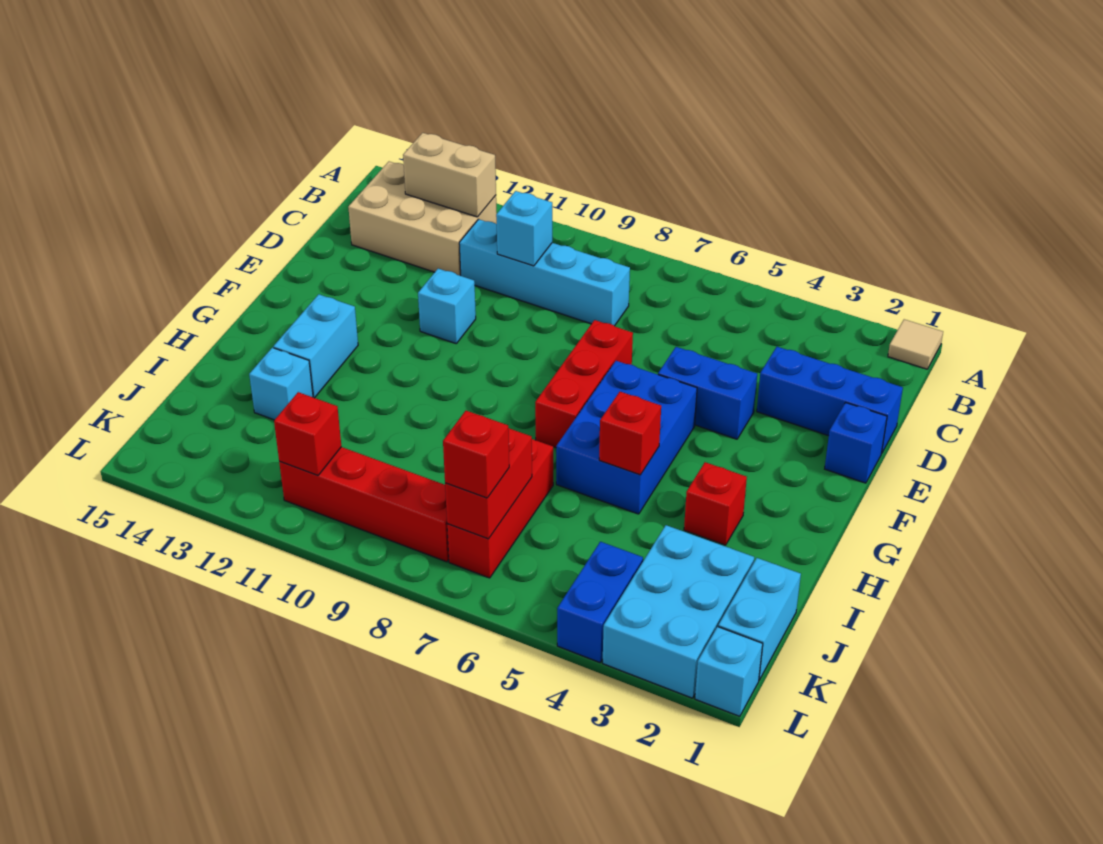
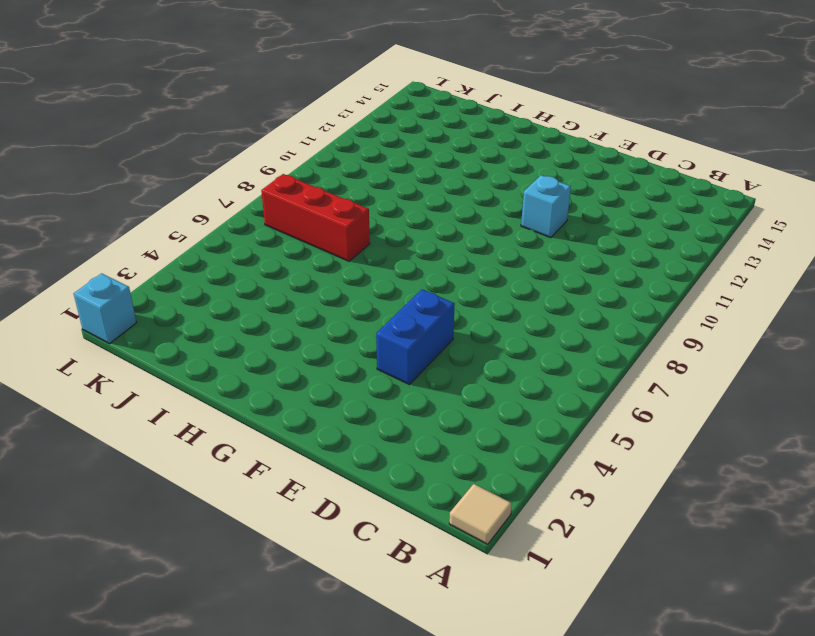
none -> tan brick B12:C14 level 1
none -> cyan brick C8:C11 level 1
none -> blue brick D1:D3 level 1

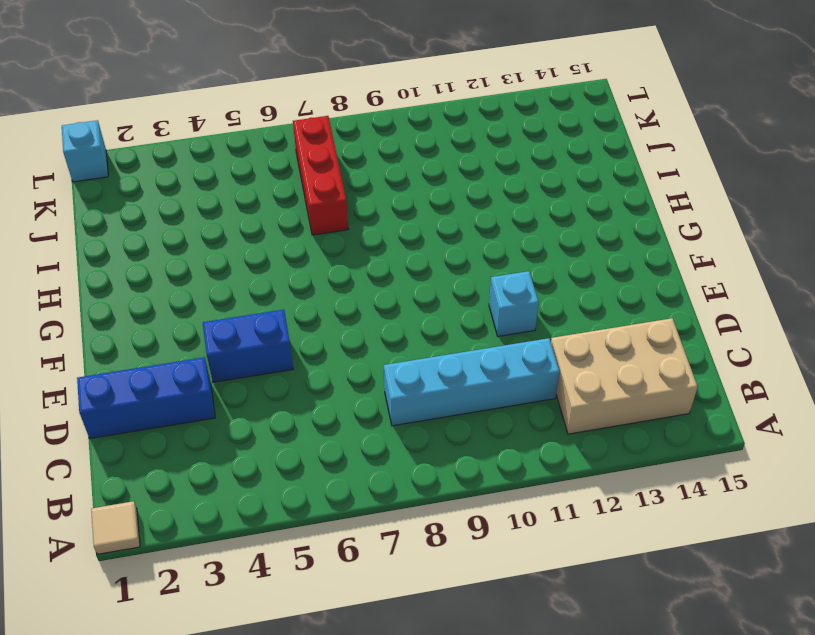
none -> blue brick E1 level 1
none -> red brick E7:G7 level 1
none -> blue brick F5:H6 level 1

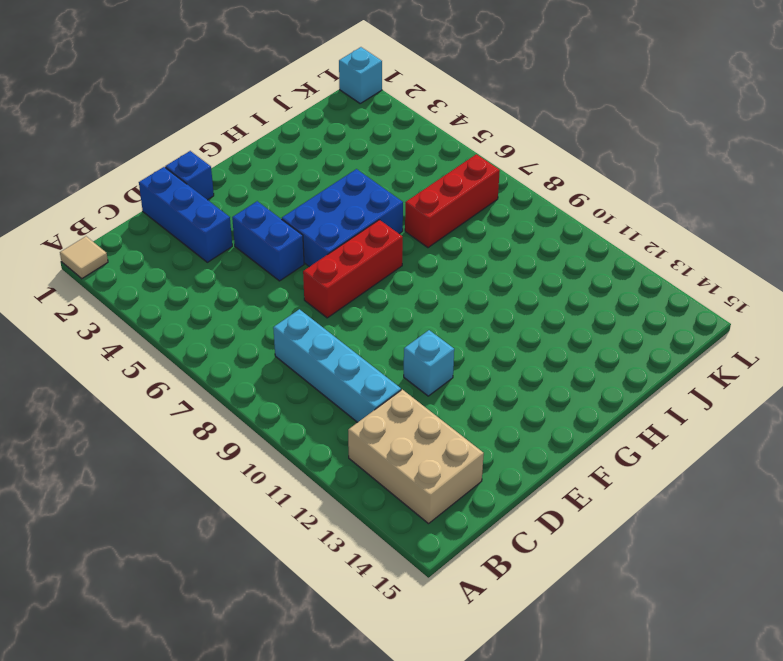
none -> cyan brick G13:H13 level 1
none -> red brick H3 level 1
none -> cyan brick I13 level 1

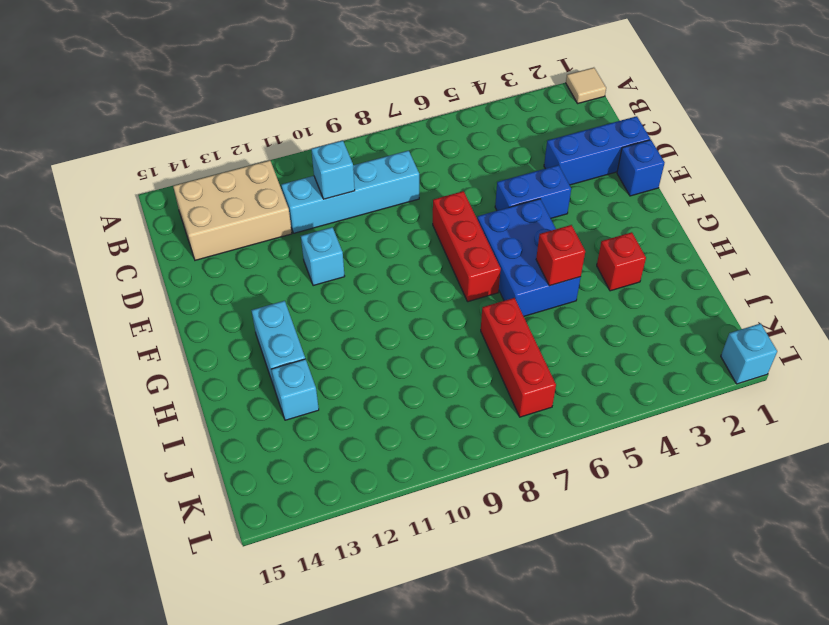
none -> cyan brick J1:K1 level 1
none -> cyan brick J2:L3 level 1
none -> blue brick K4:L4 level 1

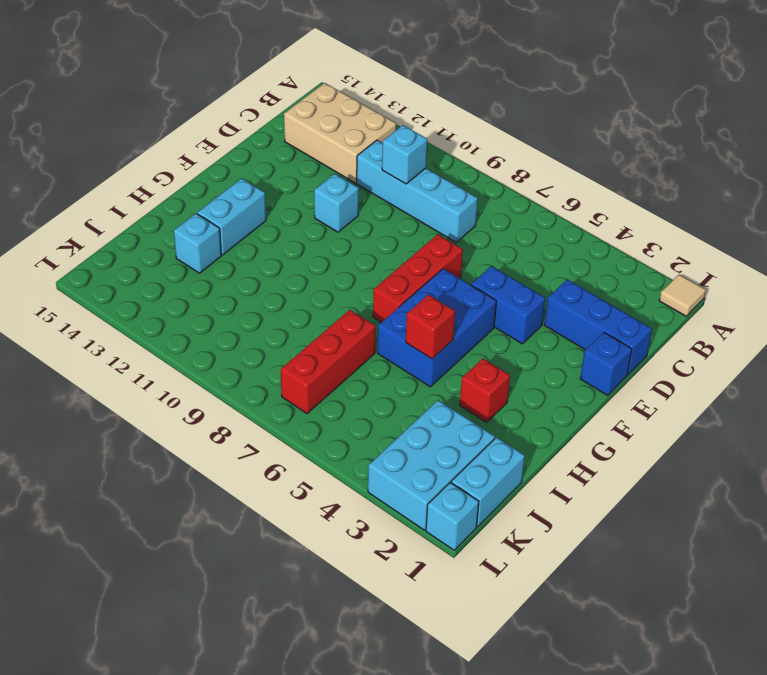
none -> blue brick K4:L4 level 1
none -> red brick K8:K11 level 1
none -> tan brick B12:B13 level 2

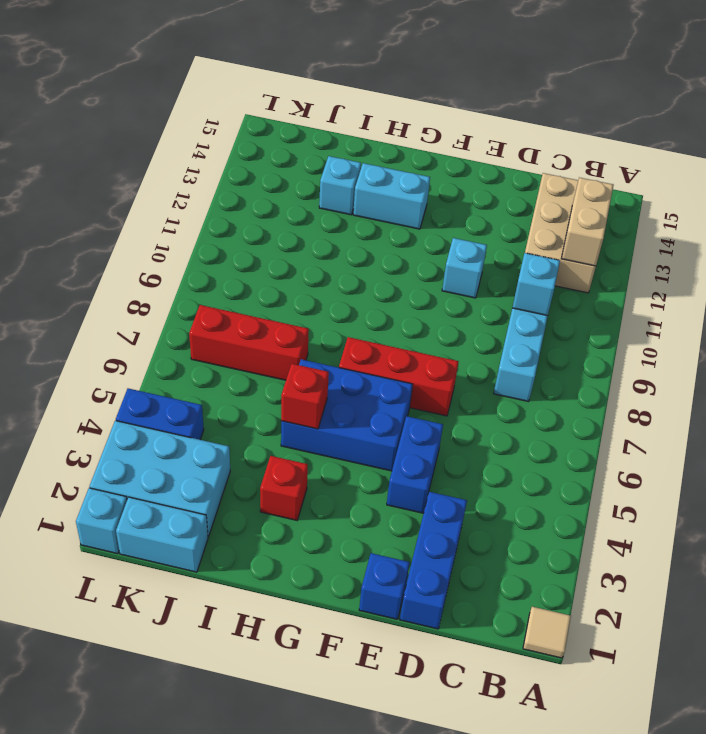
none -> red brick K8:K11 level 1
none -> red brick J7:K7 level 2
none -> red brick K11 level 2

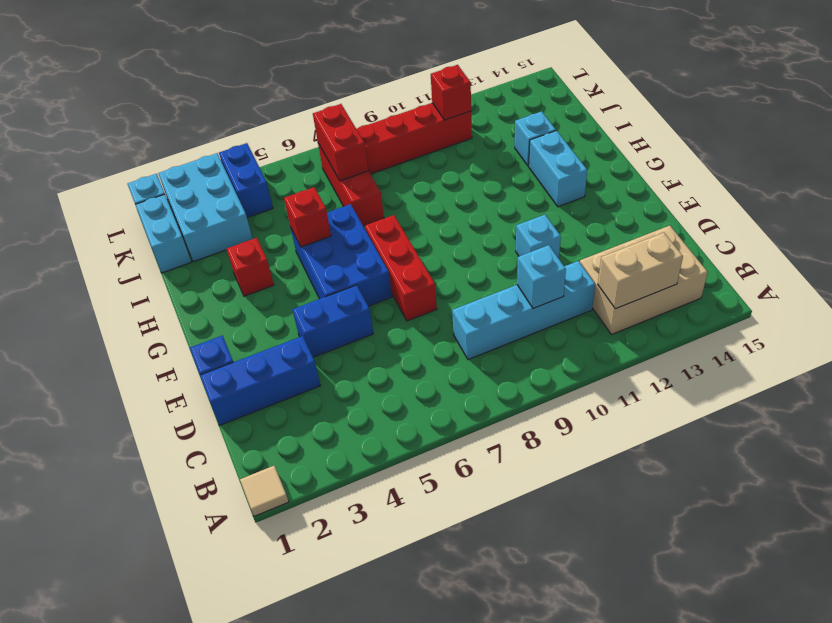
none -> red brick K7 level 3

